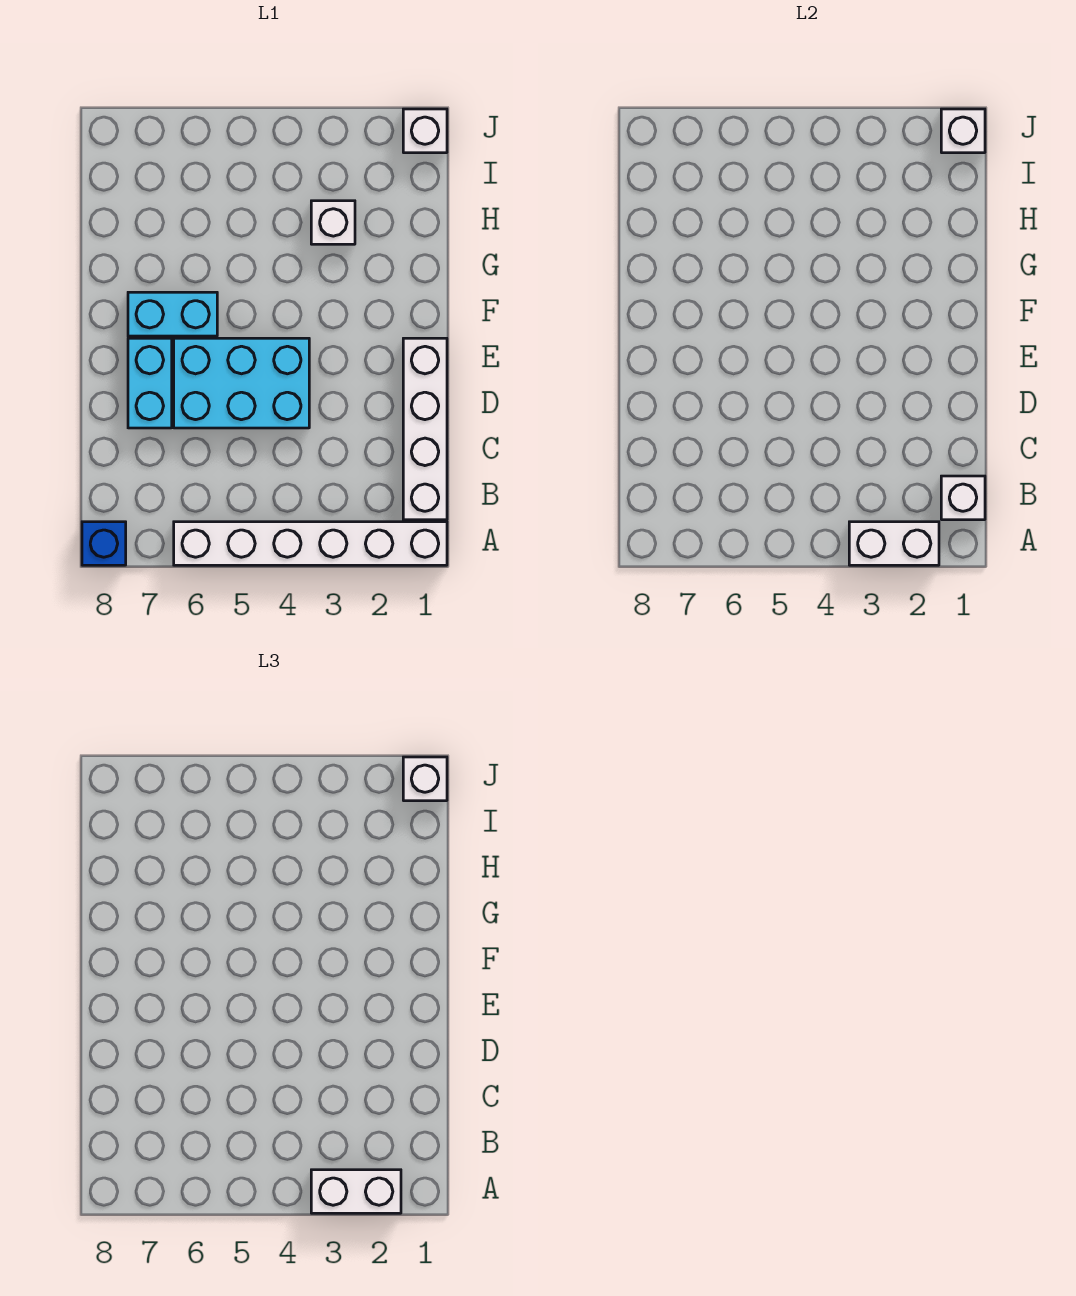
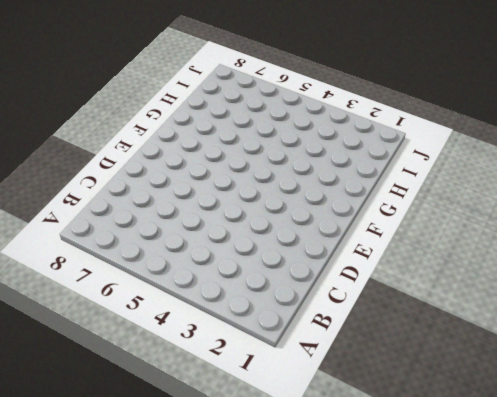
none -> white brick A1:A6 level 1
none -> blue brick A8 level 1
none -> white brick B1:E1 level 1

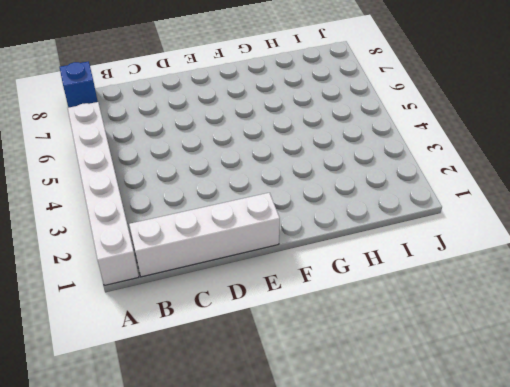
none -> cyan brick D4:E6 level 1
none -> cyan brick D7:E7 level 1
none -> cyan brick F6:F7 level 1

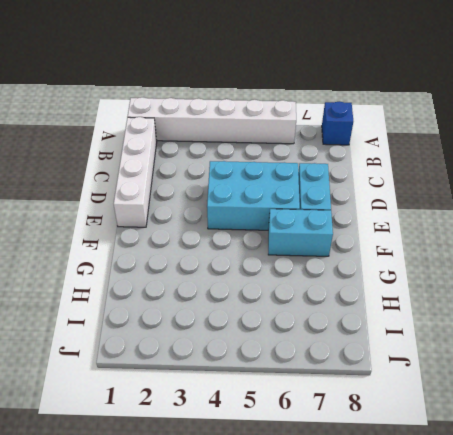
none -> white brick H3 level 1
none -> white brick J1 level 1
none -> white brick A2:A3 level 2

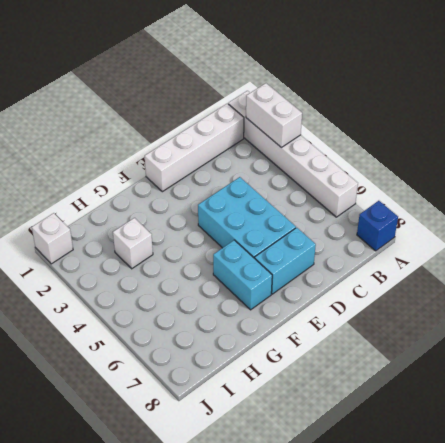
none -> white brick B1 level 2
none -> white brick J1 level 2
none -> white brick A2:A3 level 3

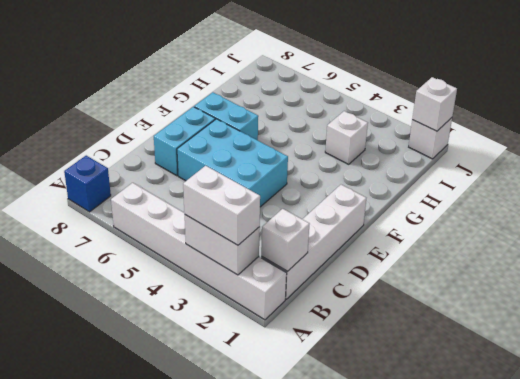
none -> white brick J1 level 3

